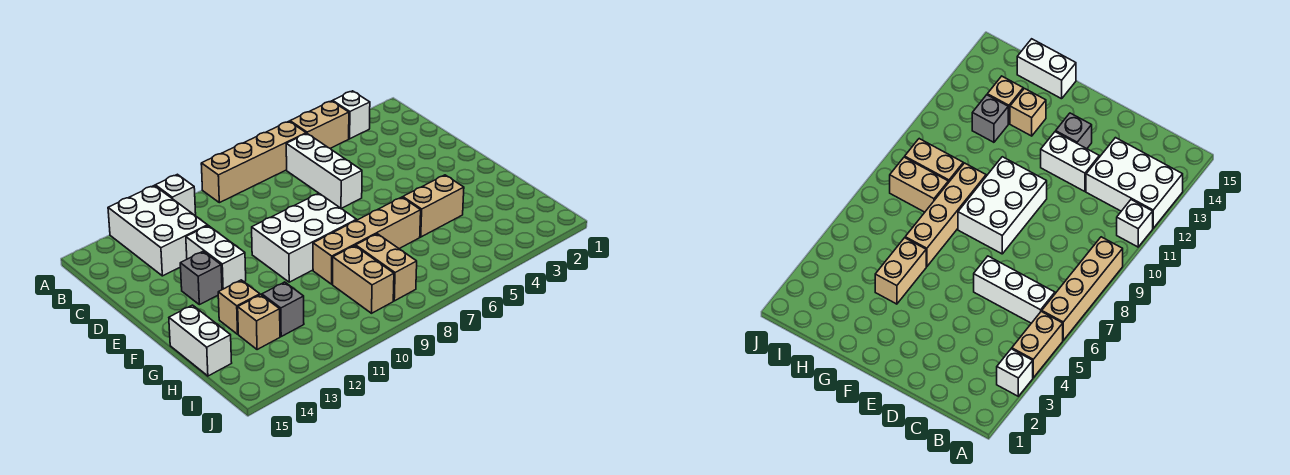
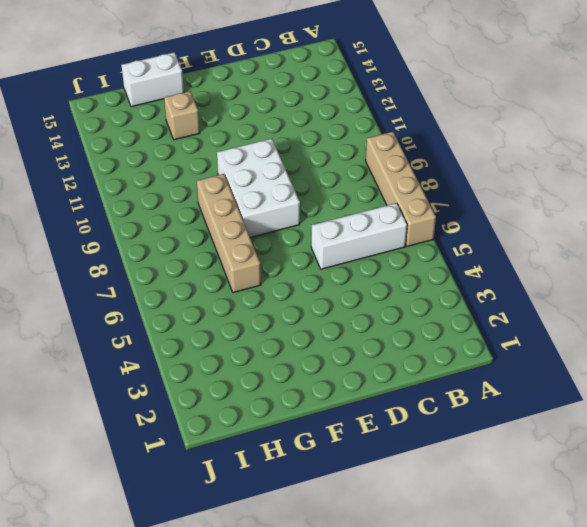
none -> white brick A3 level 1
none -> tan brick A4:A5 level 1
none -> white brick A11 level 1

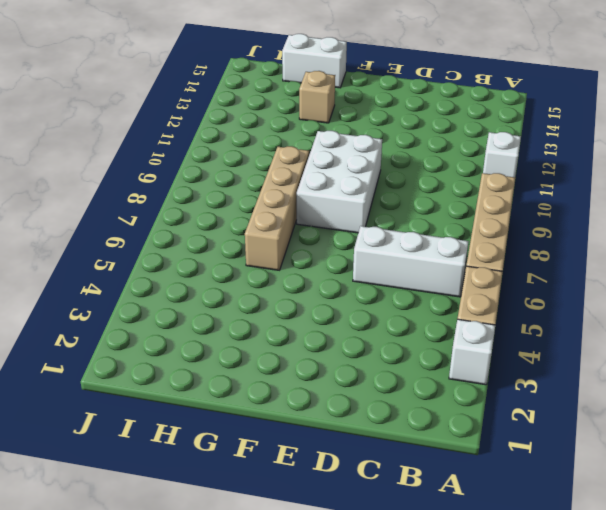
none -> white brick A12:C13 level 1
none -> white brick D12:E12 level 1
none -> grey brick E13 level 1

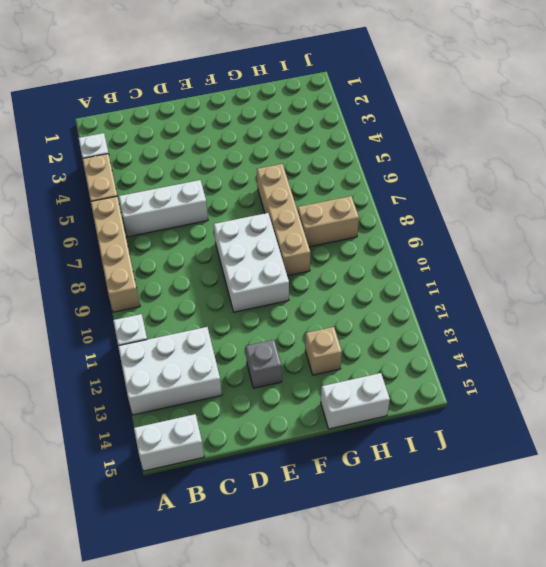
white brick A15:B15 level 1 -> white brick D12:E12 level 1
none -> tan brick G4:G5 level 1
none -> tan brick H9:I9 level 1
none -> grey brick H12 level 1

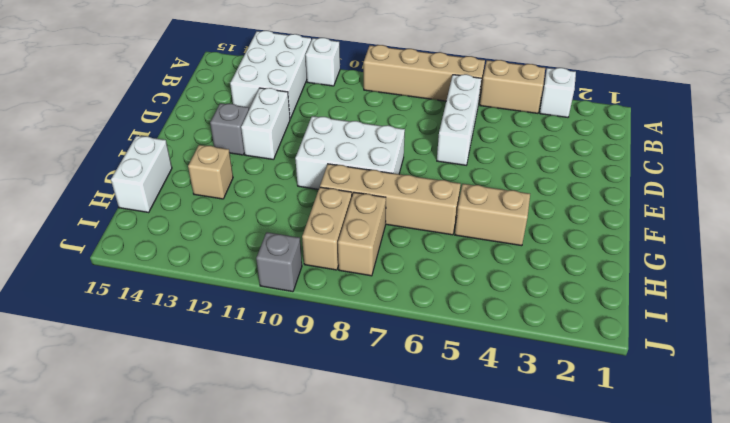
grey brick J10 level 1 -> grey brick H12 level 1
none -> tan brick H13 level 1

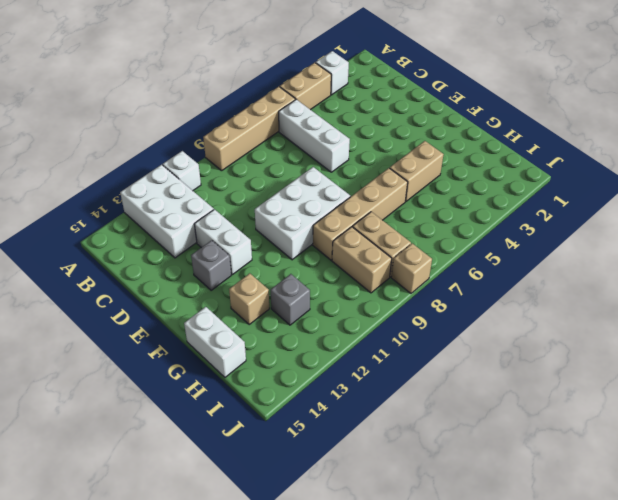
tan brick J8 level 1 -> tan brick H13 level 1

